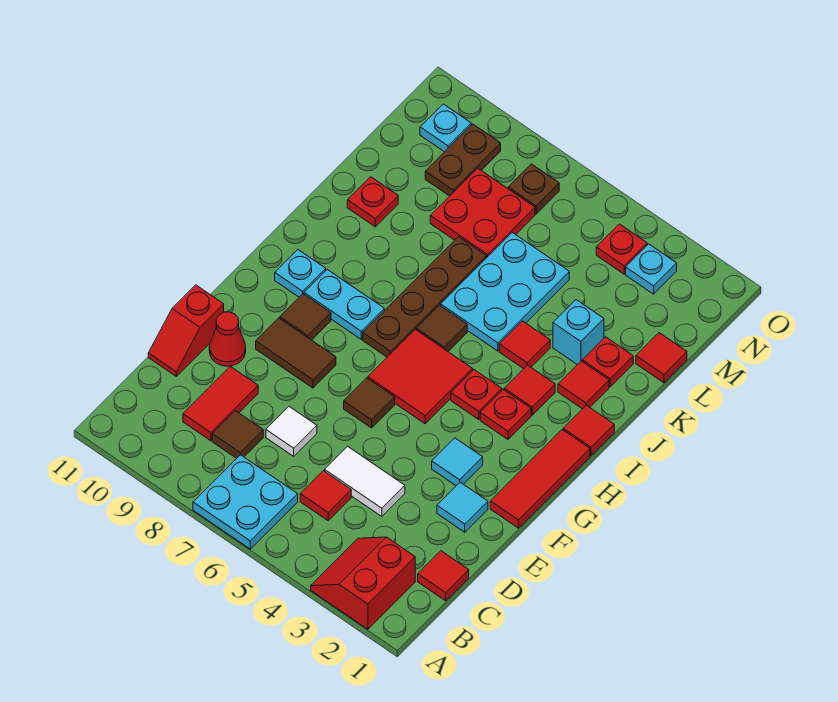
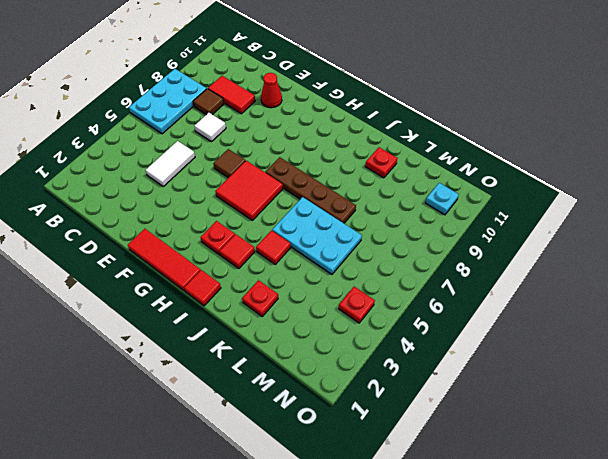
cyan plate A6:B8 level 1 -> cyan plate A6:B7 level 1
none -> red slope A2:B3 level 1 top 2
none -> red tile C1 level 1
none -> red tile C5 level 1
none -> red slope D11:E11 level 1 top E

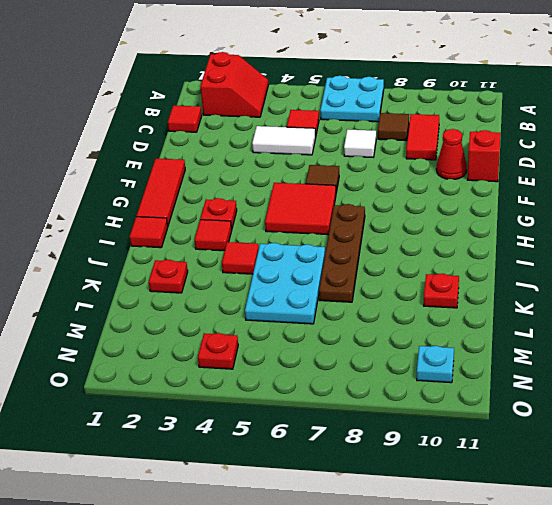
none -> cyan tile E2 level 1
none -> cyan tile F3 level 1
none -> brown tile F8:F9 level 1
none -> brown tile G9 level 1

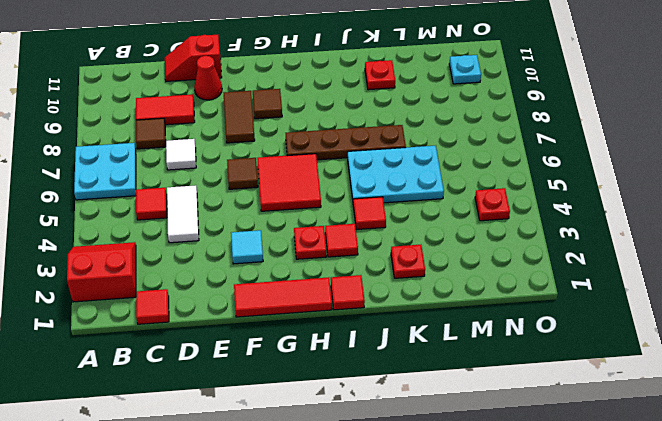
none -> cyan tile E2 level 1
none -> red plate H4 level 1
none -> cyan plate H8:H9 level 1
none -> cyan plate H10 level 1

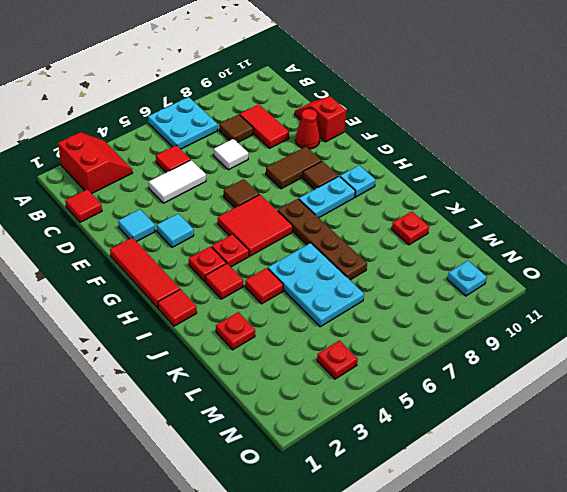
none -> brown tile I6 level 1
none -> red tile J2 level 1
none -> cyan brick K3 level 1
none -> red tile L1 level 1

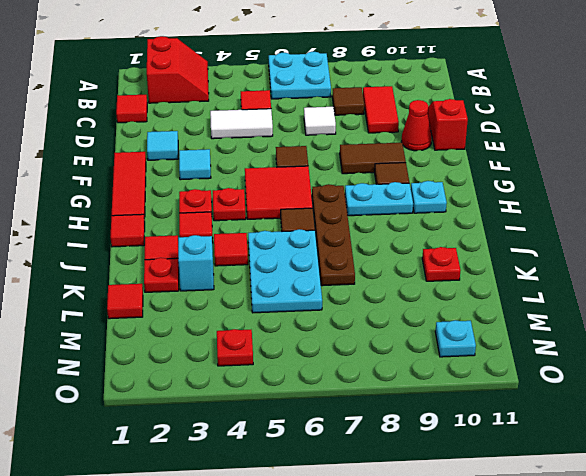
none -> red plate L7:M8 level 1
none -> brown plate M9:N9 level 1
none -> cyan plate N3 level 1
none -> brown plate N7 level 1

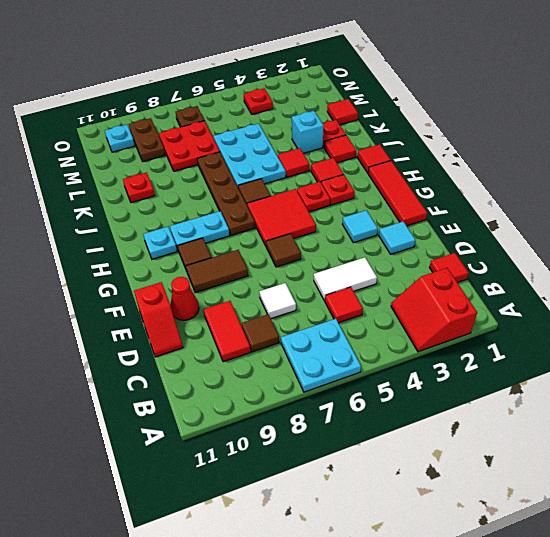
none -> cyan plate N3 level 1

